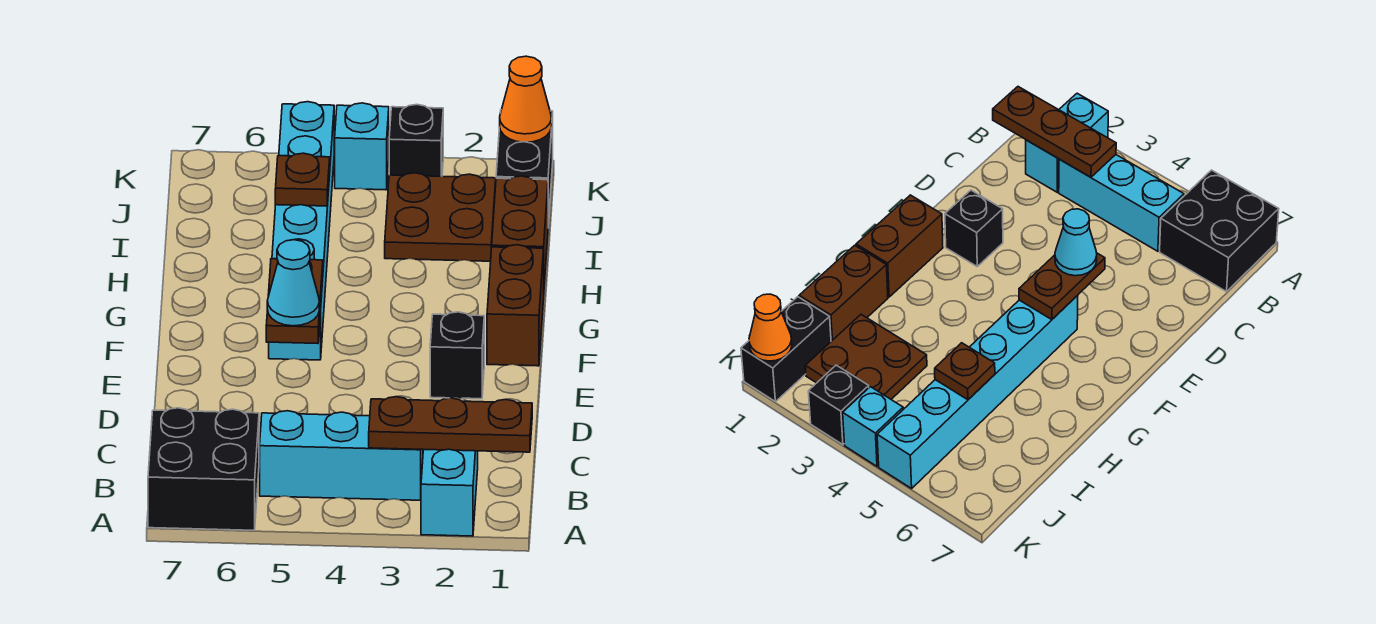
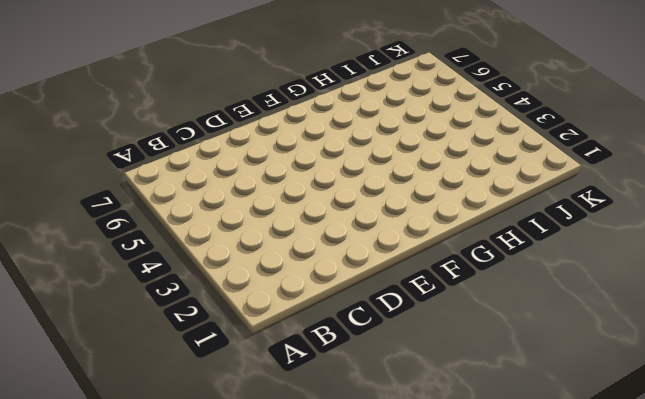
none -> cyan brick A2:B2 level 1
none -> black brick A6:B7 level 1
none -> cyan brick B3:B5 level 1

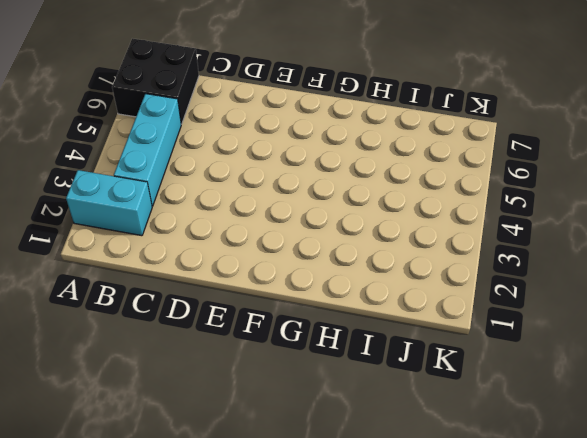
none -> black brick E2 level 1
none -> brown brick F1:G1 level 1
none -> cyan brick F5:K5 level 1

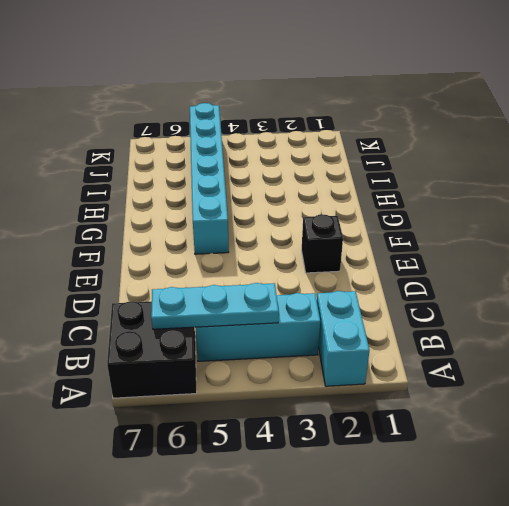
cyan plate B4:B6 level 2 -> none
none -> brown brick F1:G1 level 1
none -> brown brick H1:I1 level 1
none -> brown plate I2:J3 level 1

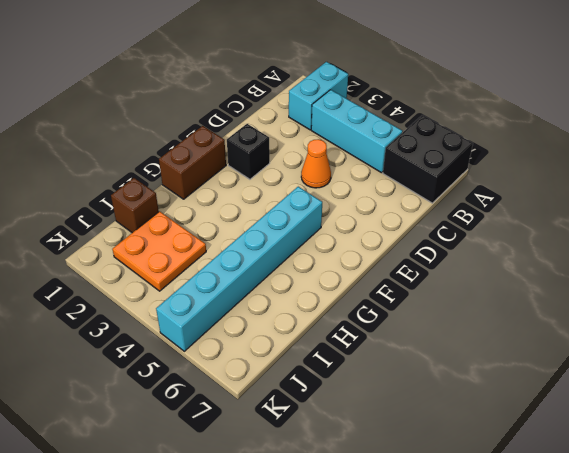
orange cone D4 level 1 -> orange cone K1 level 2
brown brick I1 level 1 -> brown brick H1:I1 level 1
orange plate I2:J3 level 1 -> brown plate I2:J3 level 1
none -> black brick J1:K1 level 1
none -> black brick K3 level 1
none -> cyan brick K4 level 1

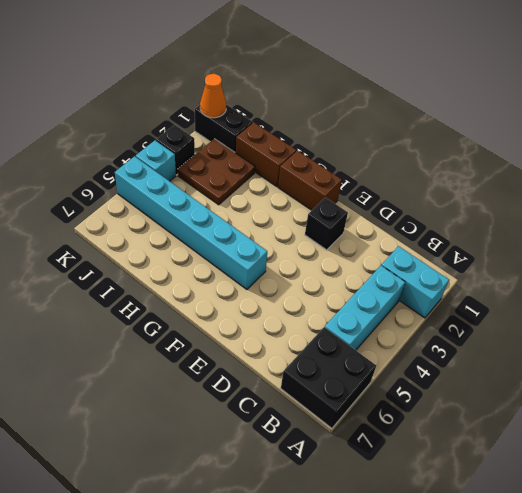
none -> brown plate B1:B3 level 2
none -> brown plate E5:F5 level 2
none -> brown plate I5 level 2

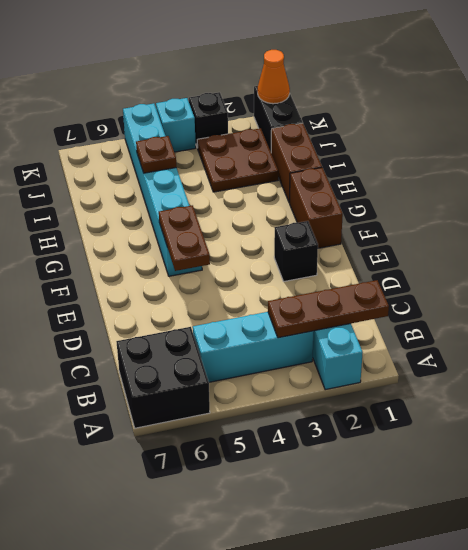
none -> cyan cone E5 level 3

